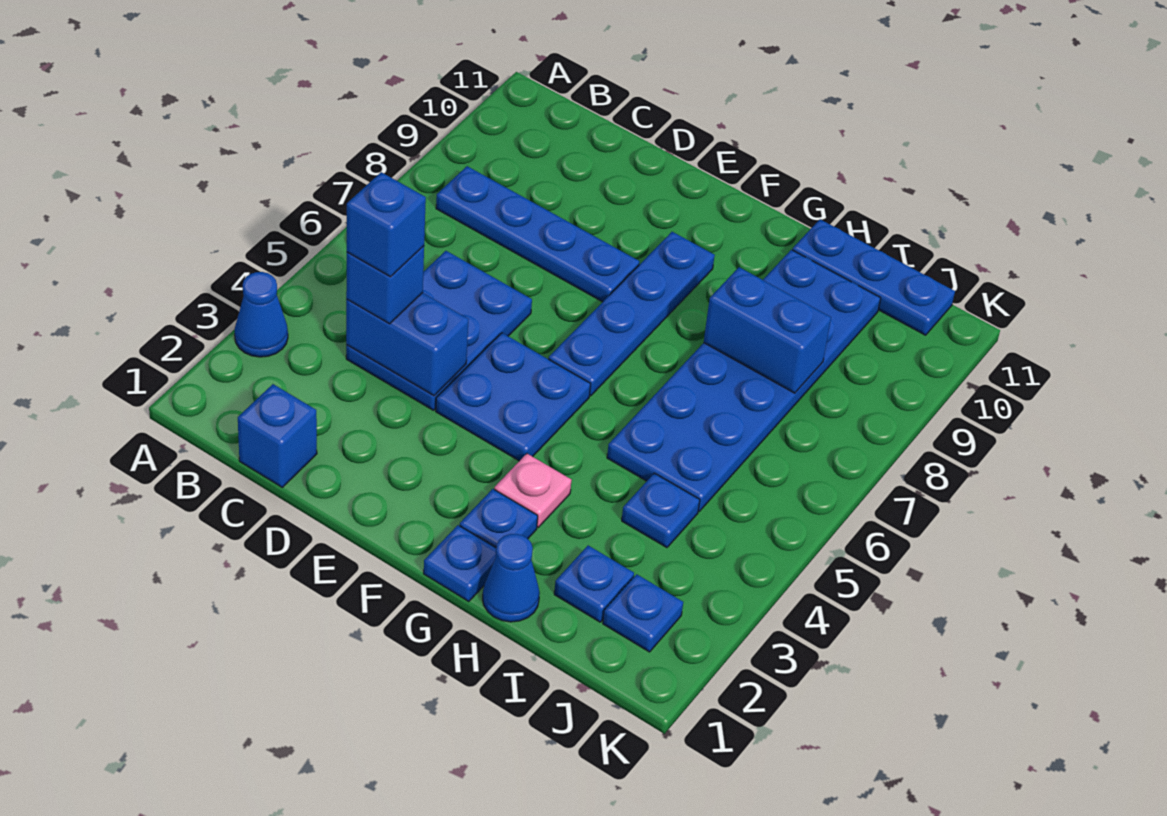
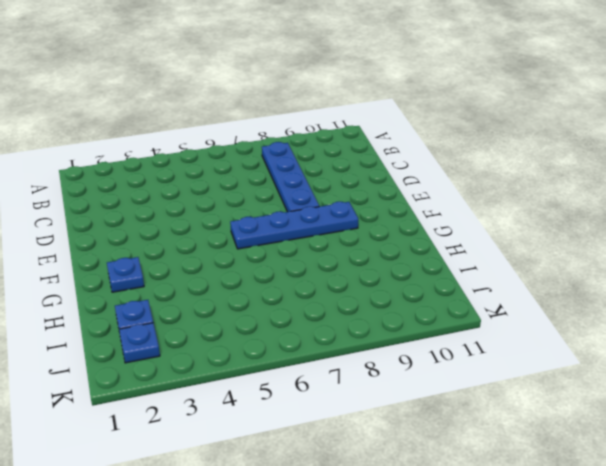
none -> blue cone A3 level 1
none -> blue brick C1 level 1
none -> blue plate C4:D6 level 1

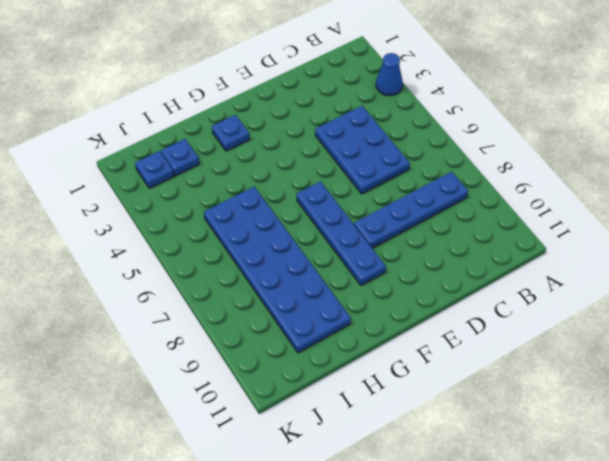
none -> blue brick C1 level 1
none -> blue plate E4:F5 level 1
none -> blue plate G1 level 1

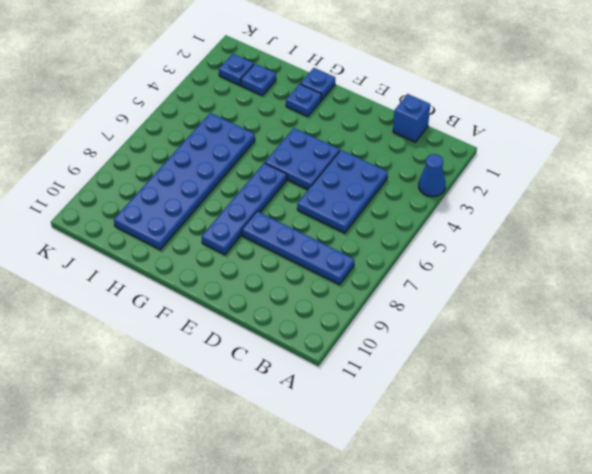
none -> pink plate G3 level 1
none -> blue cone H1 level 1
none -> blue plate H11:J11 level 1

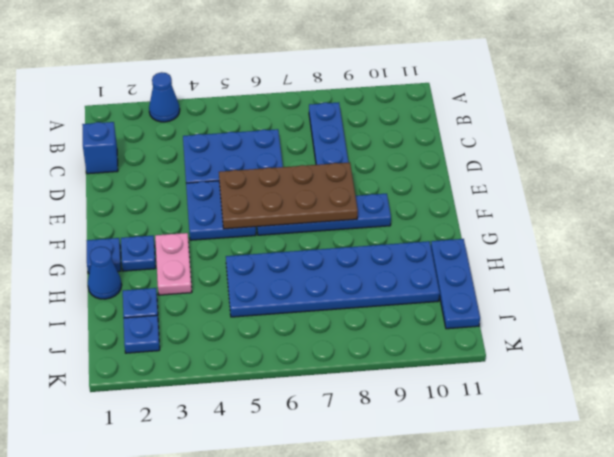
brown plate E5:F8 level 2 -> none
pink plate G3:H3 level 1 -> pink plate G3 level 1
none -> blue plate I4 level 1
none -> blue brick C4:D4 level 2
none -> blue brick H8:I8 level 2

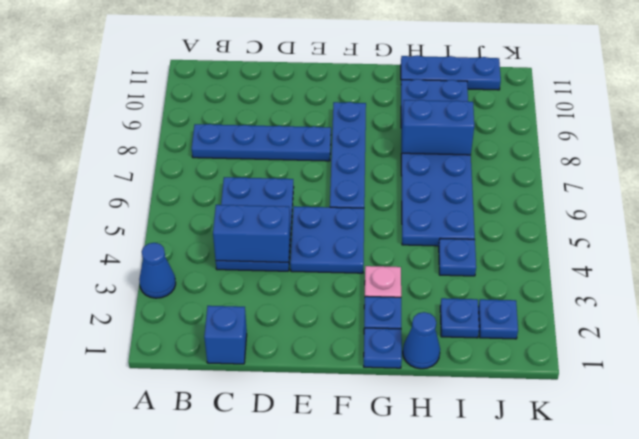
none -> blue brick C4 level 3
none -> blue brick C4 level 4

